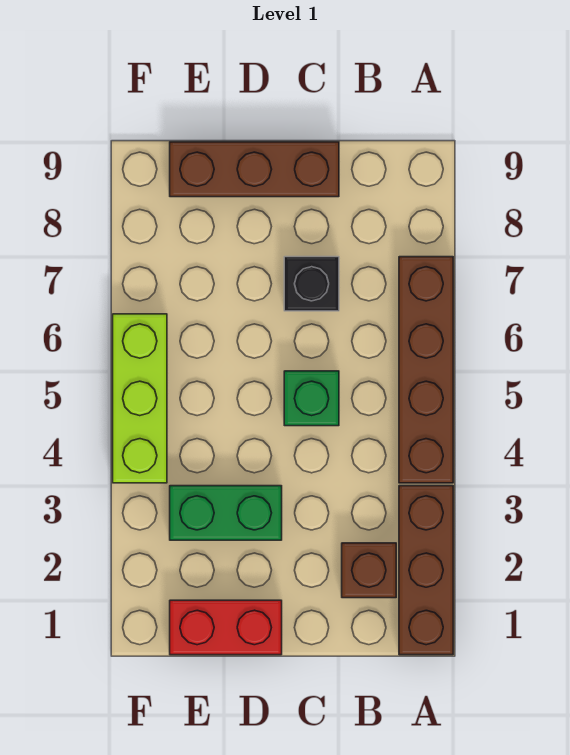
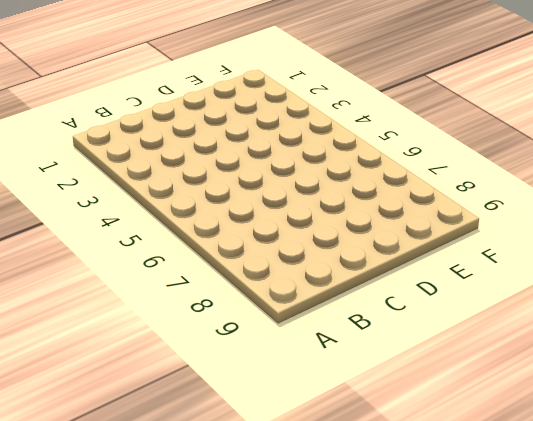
none -> brown brick A1:A3 level 1
none -> brown brick A4:A7 level 1

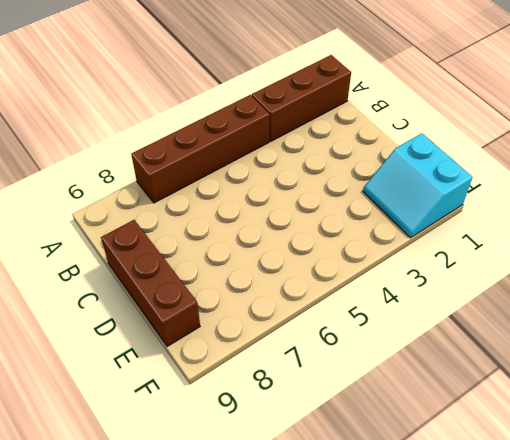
cyan slope E1:F2 level 1 top 1 -> red brick D1:E1 level 1
none -> brown brick B2 level 1
none -> green brick C5 level 1

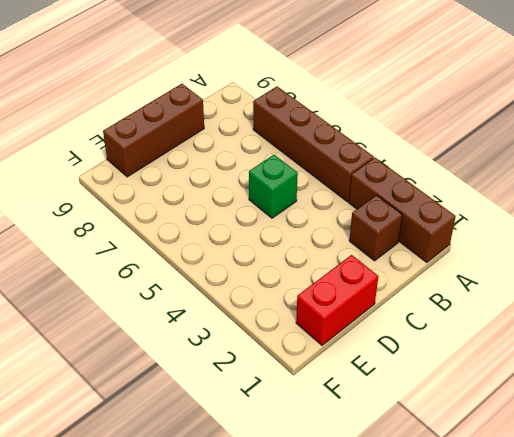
none -> black brick C7 level 1
none -> green brick D3:E3 level 1

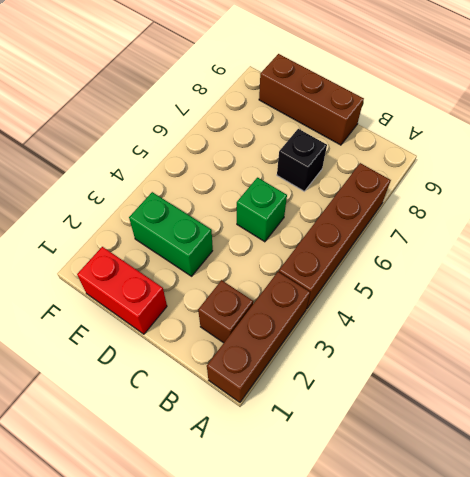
none -> lime brick F4:F6 level 1

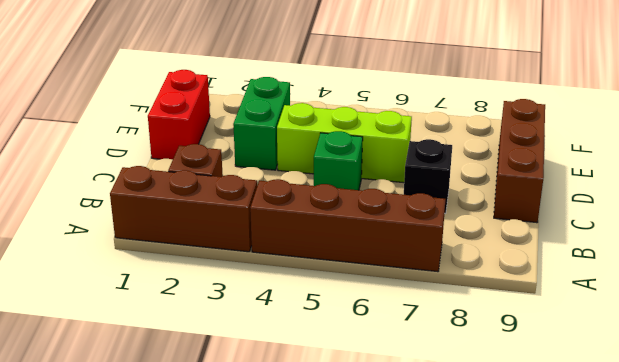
lime brick D4:D6 level 1 -> lime brick F4:F6 level 1

